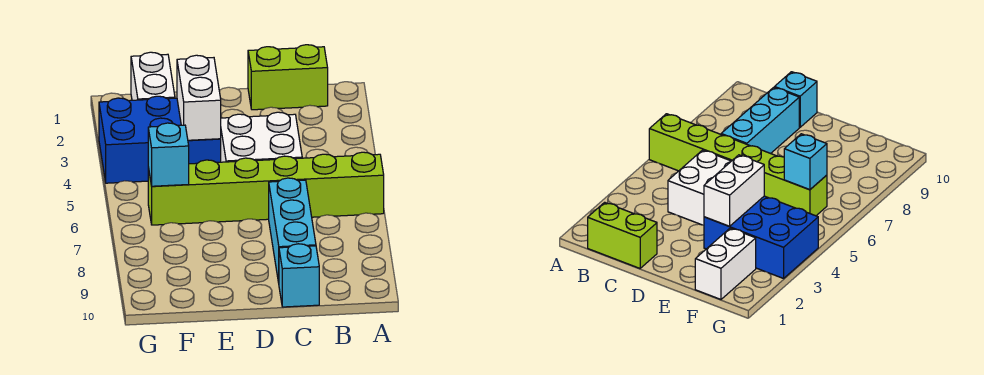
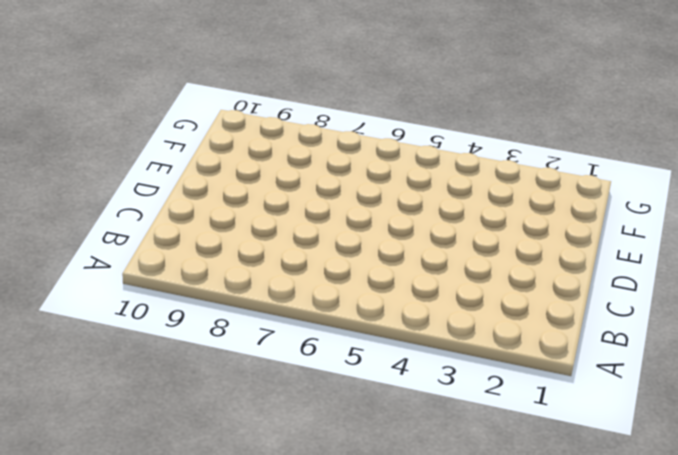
none -> lime brick A6:F6 level 1
none -> lime brick B1:C1 level 1

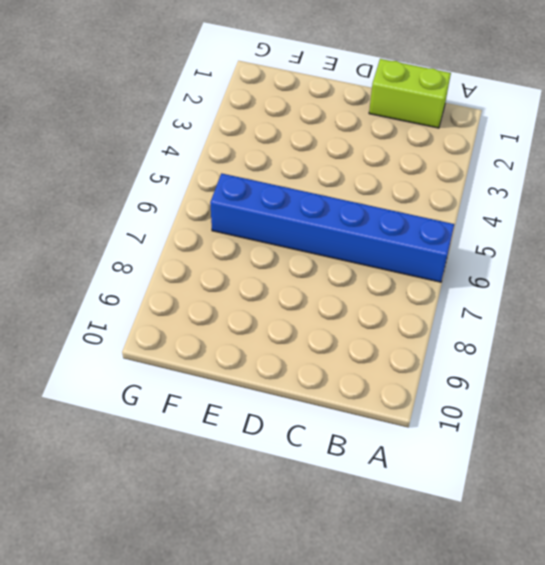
blue brick A6:F6 level 1 -> lime brick A6:F6 level 1
none -> white brick C4:D5 level 1
none -> cyan brick C7:C9 level 1

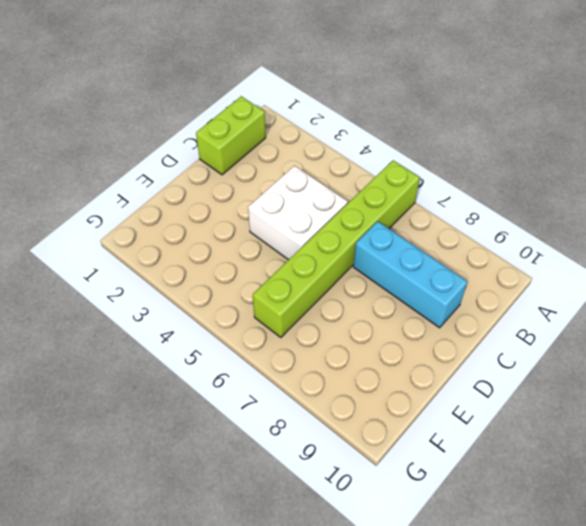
none -> cyan brick C10 level 1
none -> blue brick E3:G4 level 1

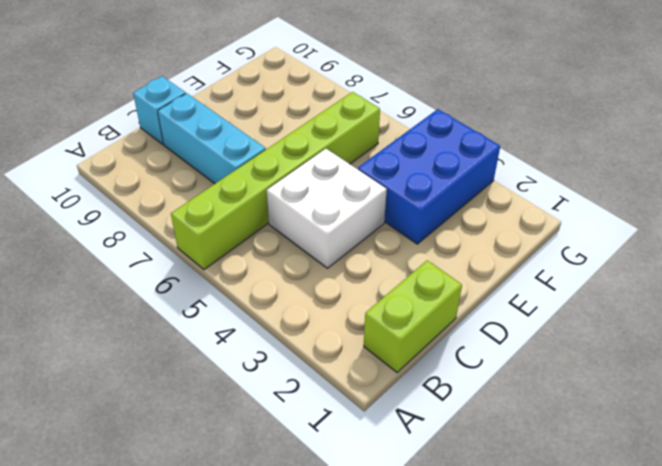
none -> white brick F1:F2 level 1
none -> white brick E3:E4 level 2

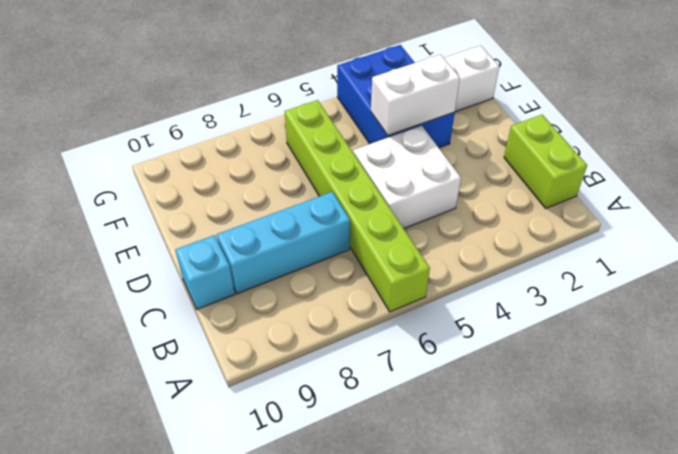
none -> cyan brick F6 level 2

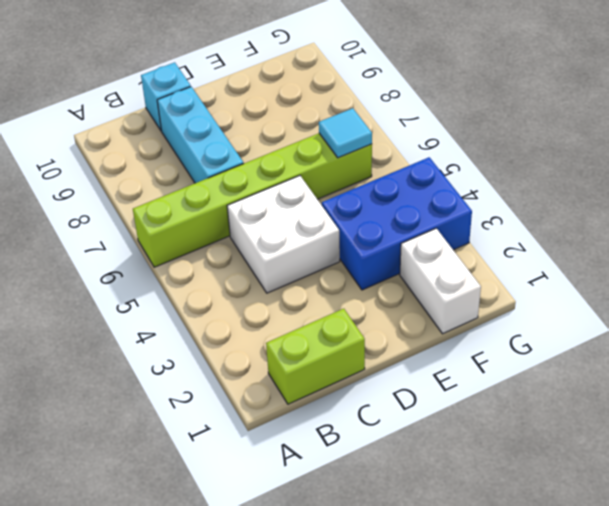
cyan tile F6 level 2 -> cyan brick F6 level 2
none -> white brick E3:E4 level 2

